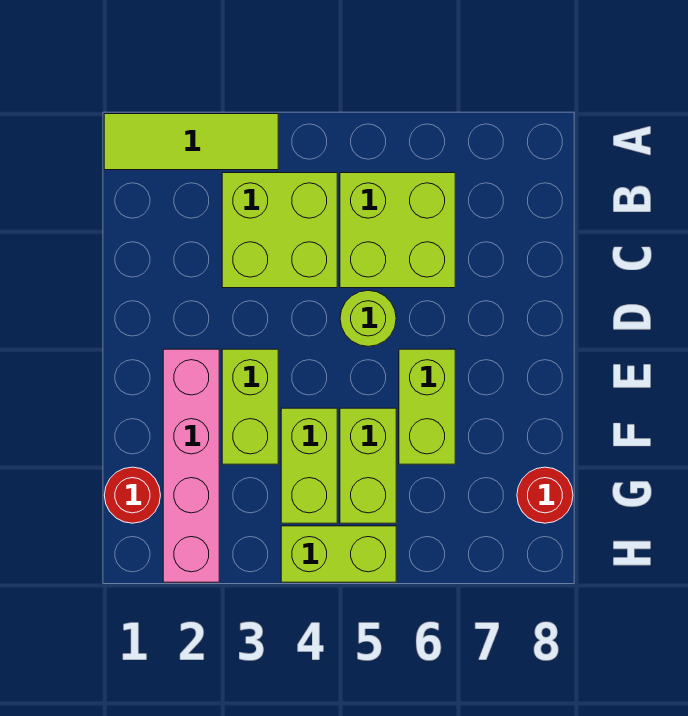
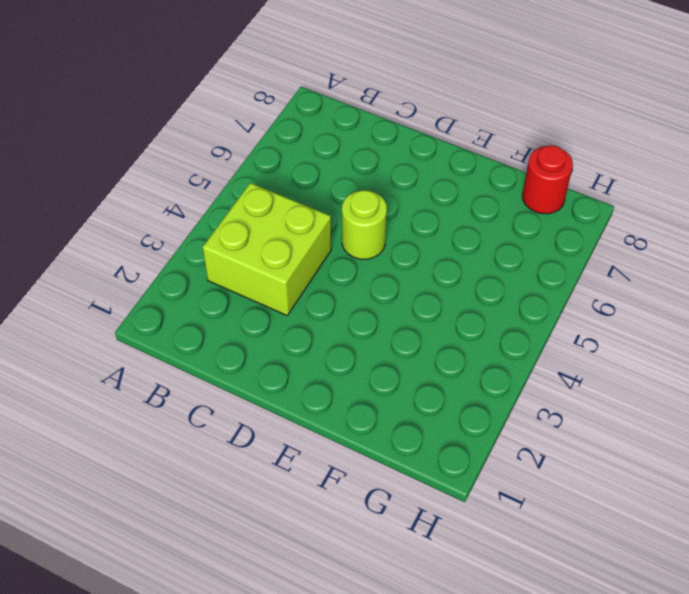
none -> lime tile A1:A3 level 1
none -> lime brick B5:C6 level 1
none -> pink brick E2:H2 level 1

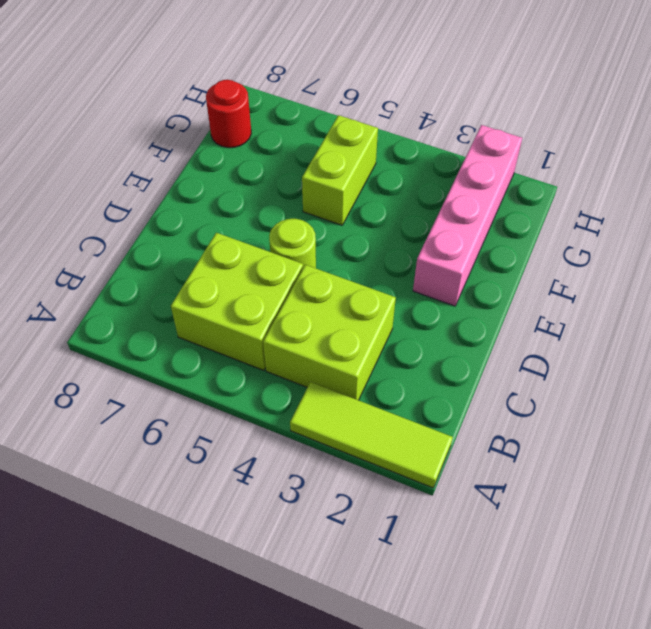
none -> lime brick E3:F3 level 1
none -> lime brick E6:F6 level 1
none -> lime brick F4:G4 level 1

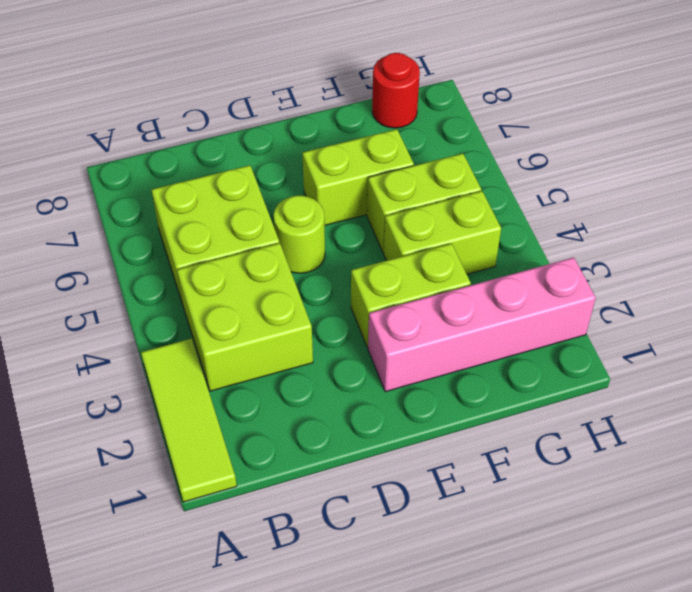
none -> red round brick G1 level 1
none -> lime brick H4:H5 level 1

